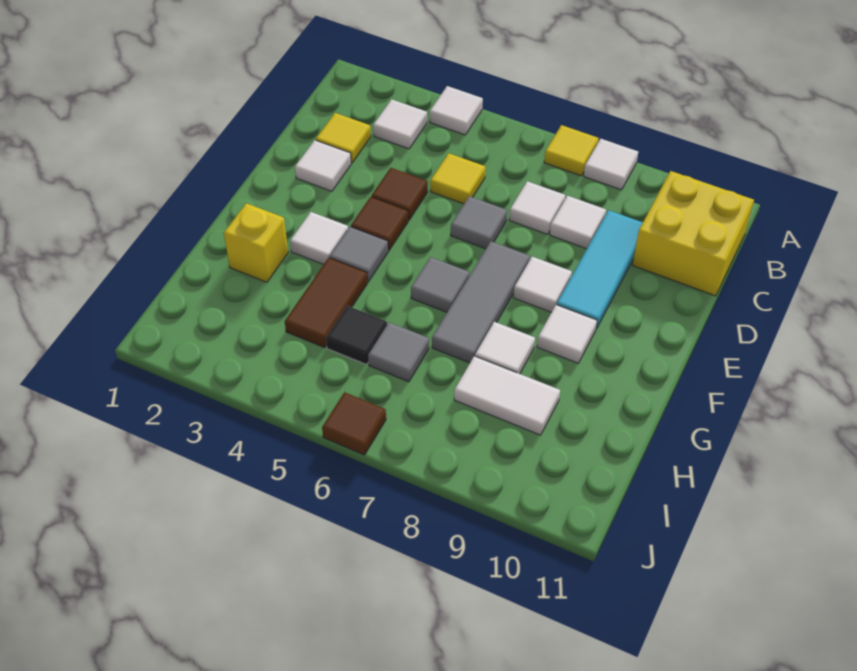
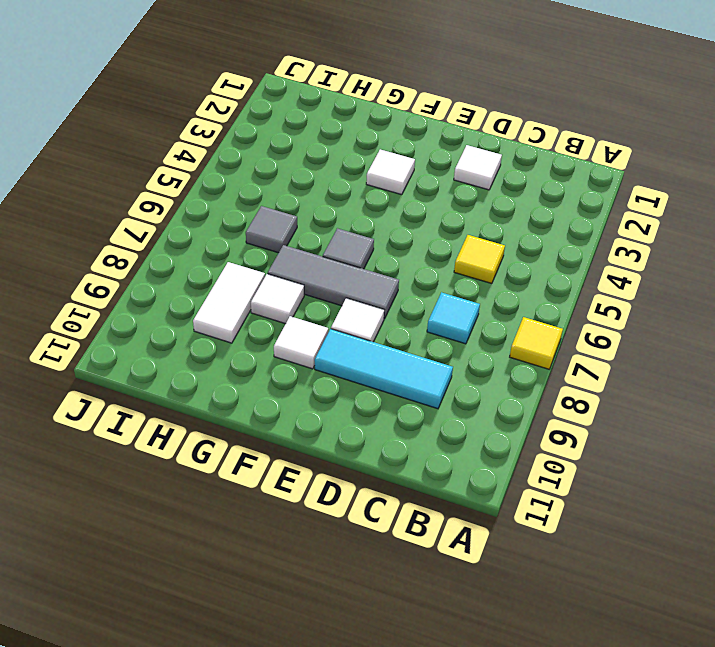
cyan tile C7 level 1 -> white tile C7 level 1
none -> white tile A4 level 1
none -> white tile A8 level 1
none -> white tile B3 level 1

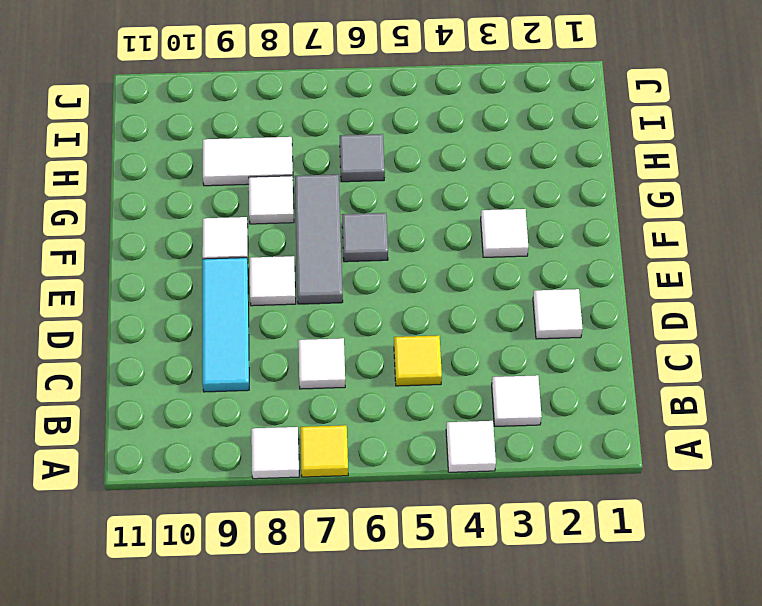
none -> yellow brick B10:C11 level 1
none -> yellow tile C2 level 1
none -> white tile C8 level 1

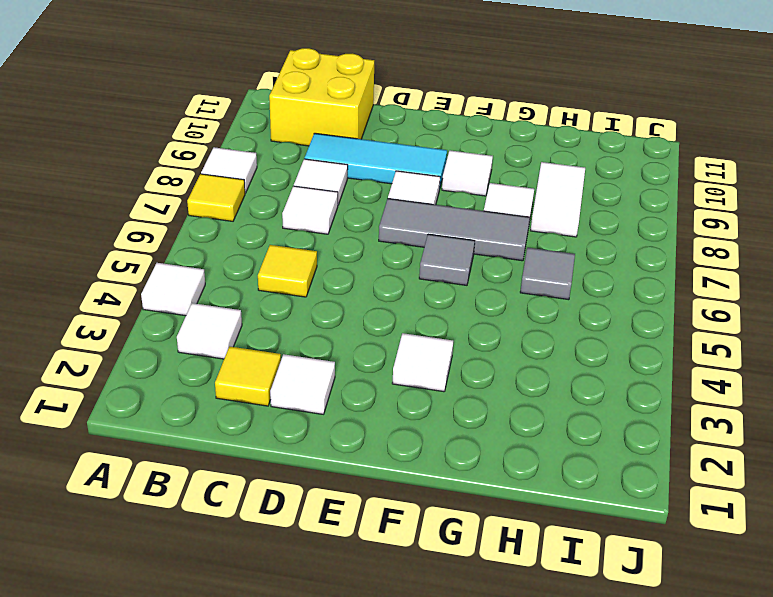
none -> brown tile D4 level 1
none -> grey tile D6 level 1
none -> brown tile E4 level 1

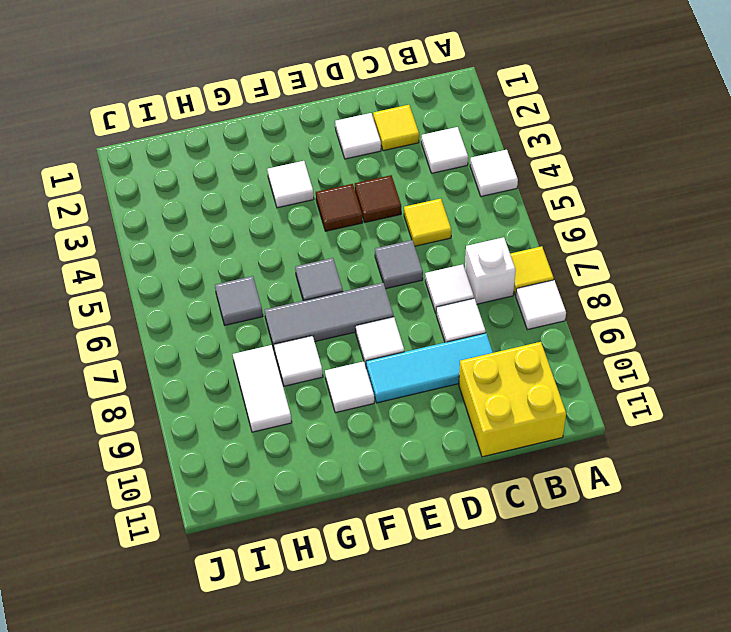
white brick B7 level 1 -> none
none -> grey tile F4 level 1
none -> yellow brick G2 level 1
none -> brown tile G4:H4 level 1

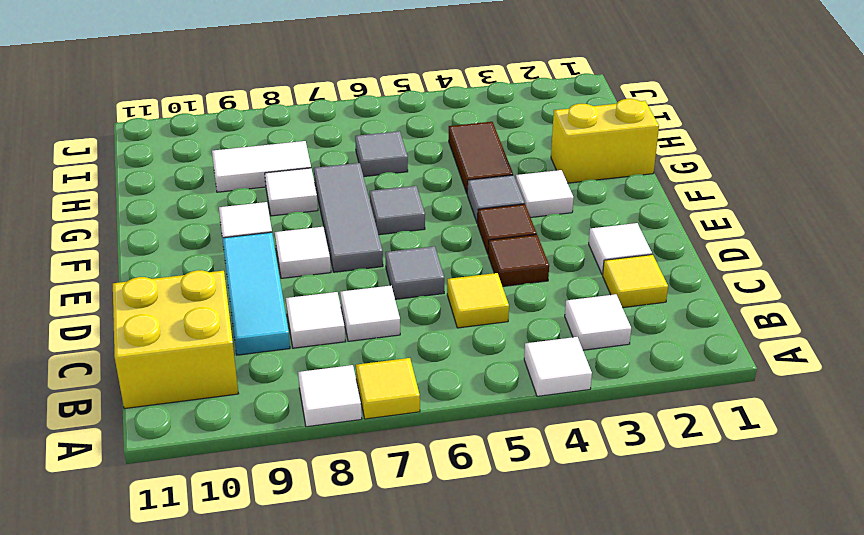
yellow brick G1:G2 level 1 -> yellow brick G2 level 1
none -> black tile H5 level 1
none -> brown tile J6 level 1

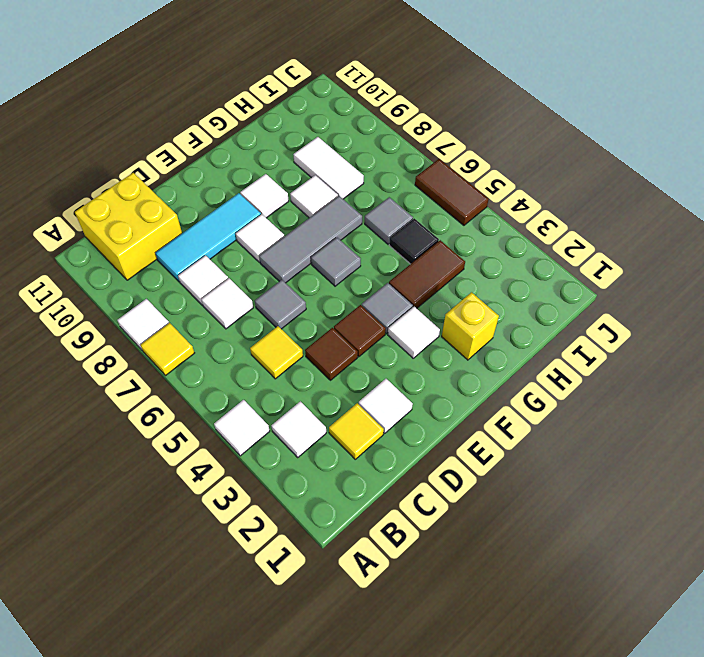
brown tile J5:J6 level 1 -> brown tile J6 level 1

